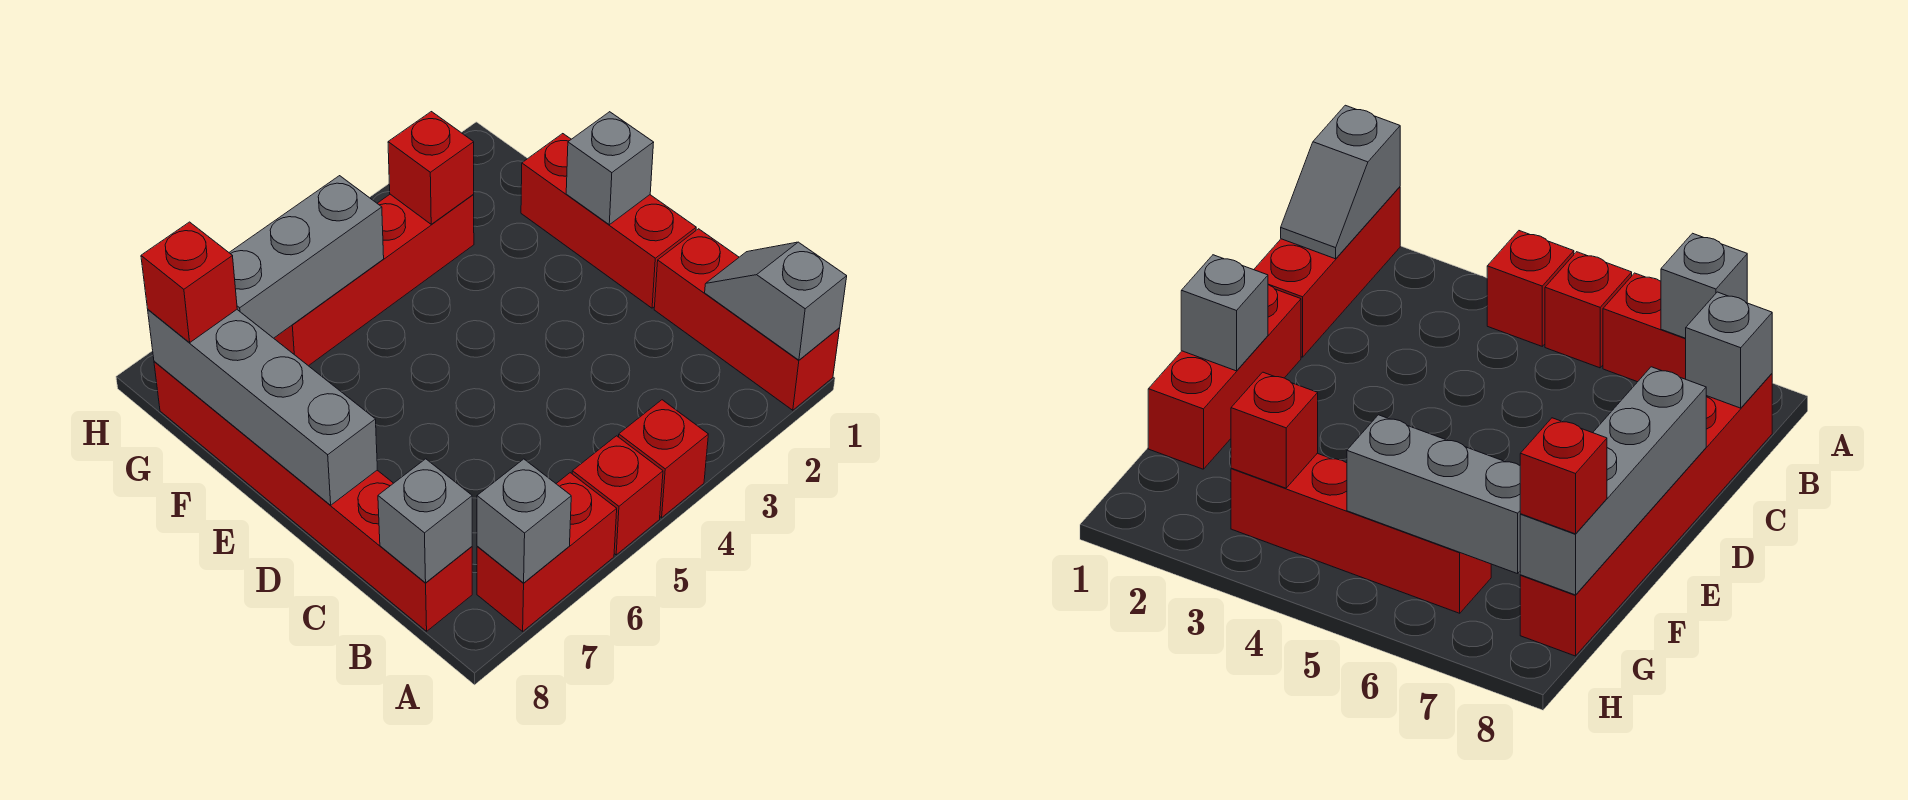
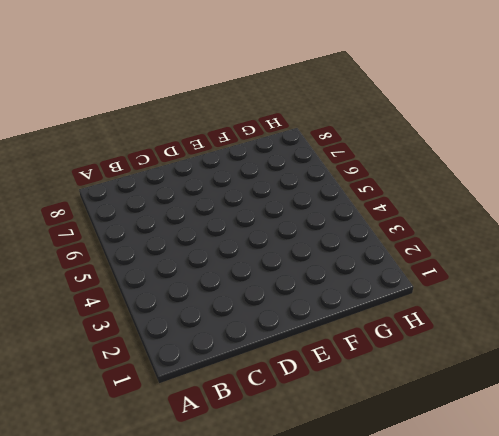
none -> red brick A1:C1 level 1
none -> red brick A4 level 1
none -> red brick A5 level 1

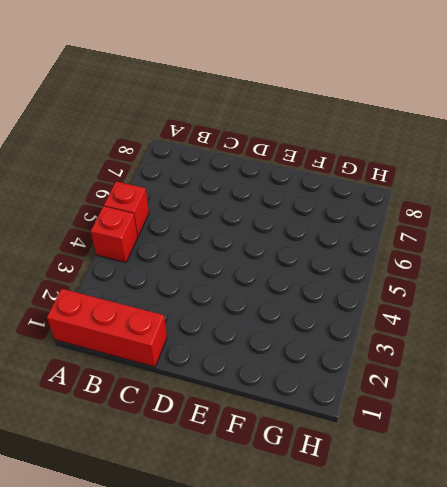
none -> red brick A6:A7 level 1
none -> red brick B8:G8 level 1
none -> red brick D1:F1 level 1

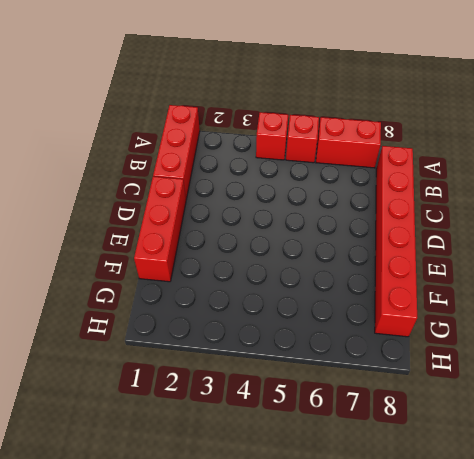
none -> red brick G3:G6 level 1
none -> grey slope A1:B1 level 2 top A
none -> grey brick A7 level 2

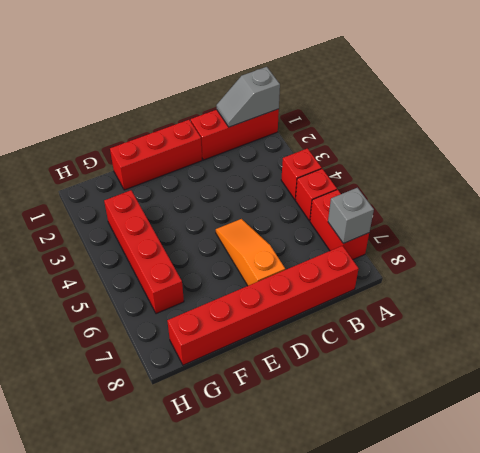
orange slope D5:D7 level 1 top 7 -> none
none -> grey brick B8 level 2
none -> grey brick D8:G8 level 2
none -> grey brick E1 level 2

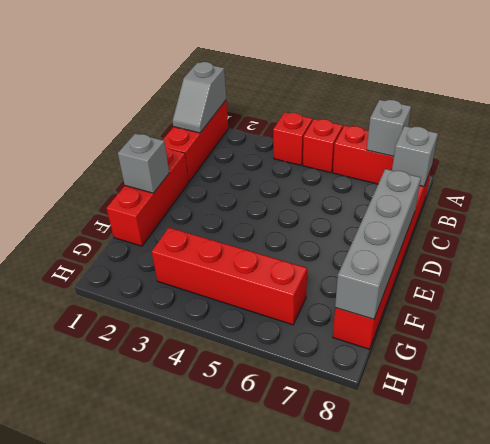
none -> red brick G3 level 2
none -> grey brick G5:G7 level 2
none -> red brick G8 level 3

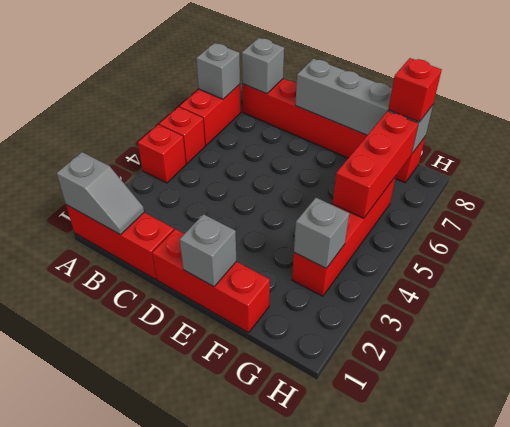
grey brick G3 level 2 -> red brick G3 level 2
red brick G5:G7 level 2 -> grey brick G5:G7 level 2

